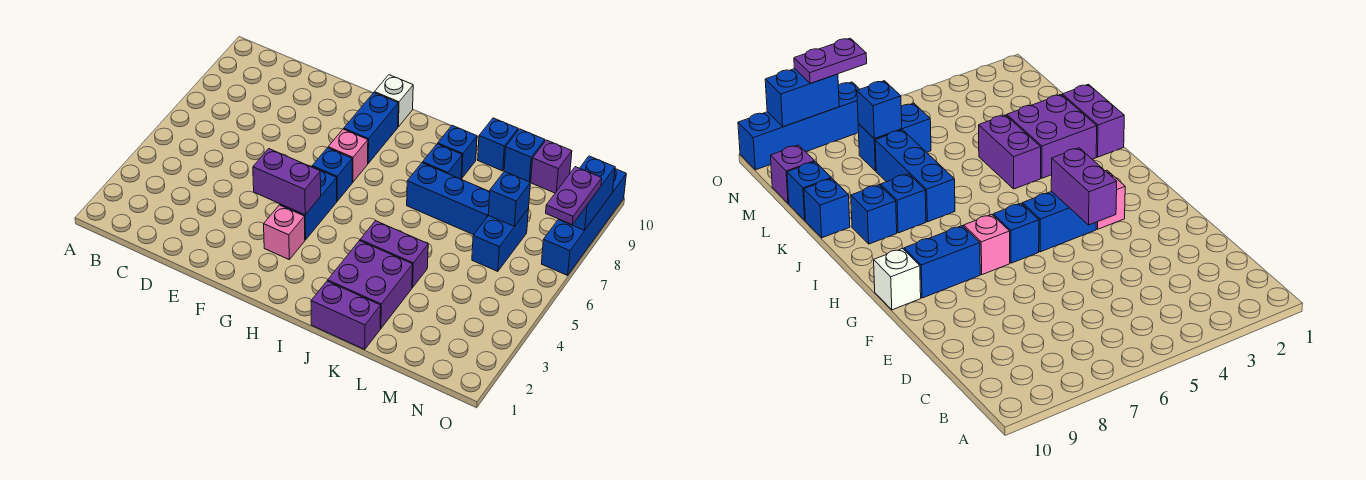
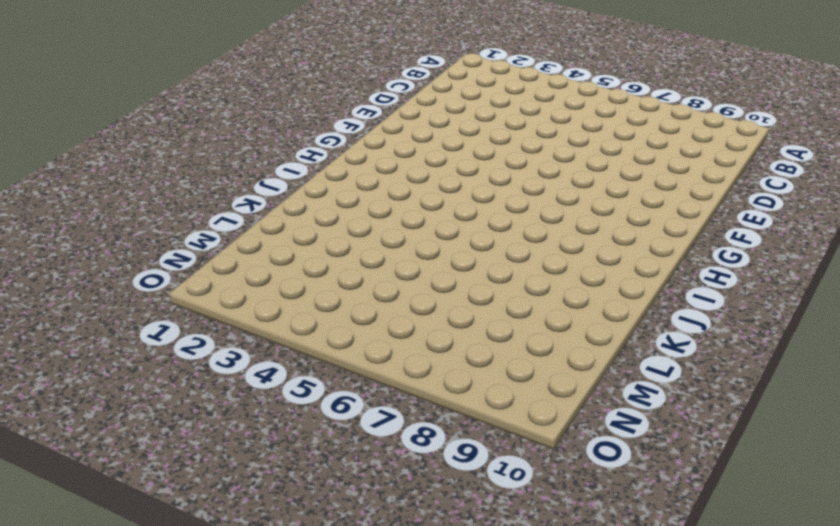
none -> pink brick G3 level 1
none -> blue brick G4:G5 level 1
none -> blue brick G6 level 1

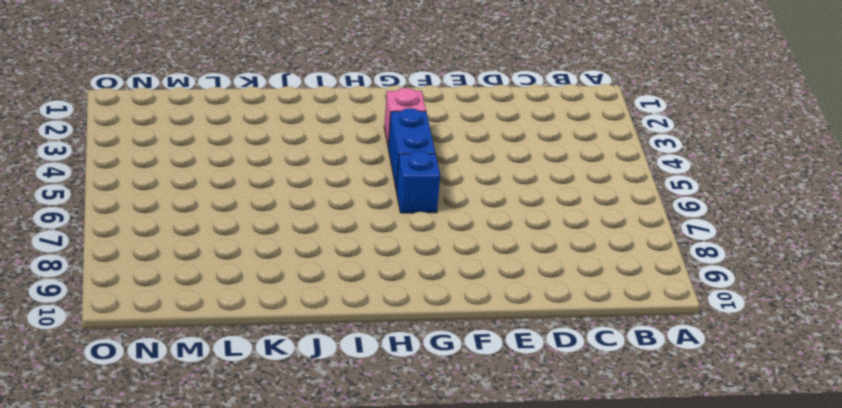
none -> pink brick G7 level 1
none -> blue brick G8:G9 level 1
none -> white brick G10 level 1

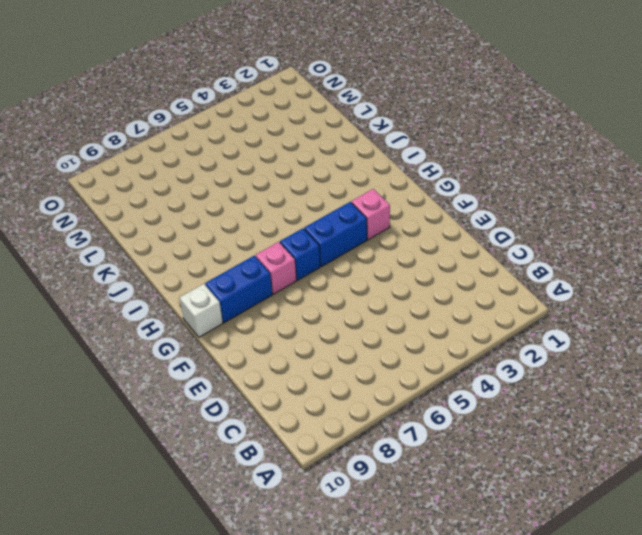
none -> purple brick J1:K1 level 1
none -> purple brick J2:K3 level 1
none -> purple brick J4:K4 level 1

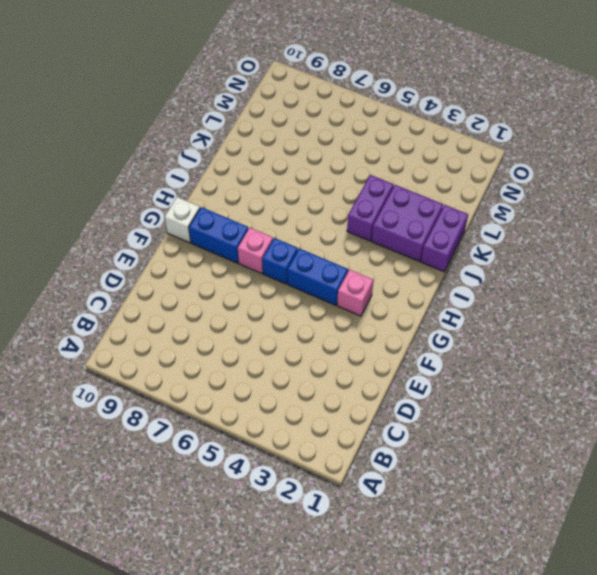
none -> blue brick J7:L7 level 1
none -> blue brick J8 level 1
none -> blue brick J9 level 1

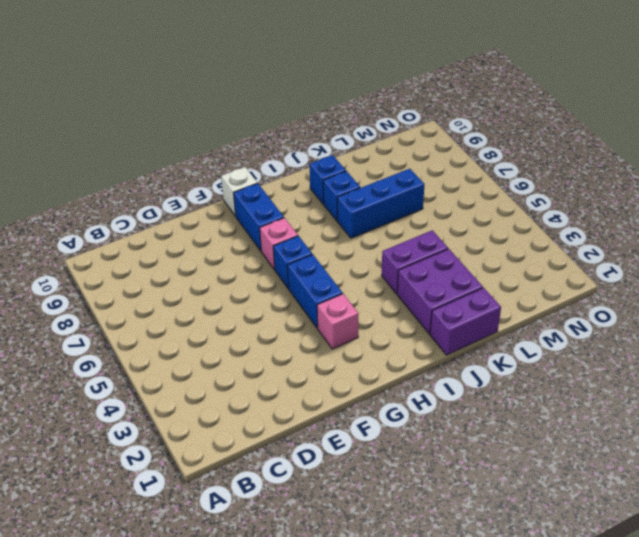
none -> blue brick K10 level 1
none -> blue brick L10 level 1
none -> blue brick M6:M7 level 1

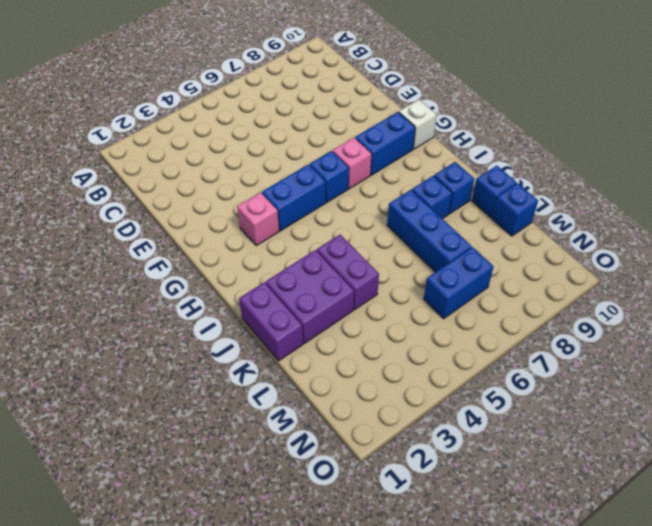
none -> purple brick M10 level 1
none -> blue brick O7:O10 level 1
none -> purple brick F4:G4 level 2

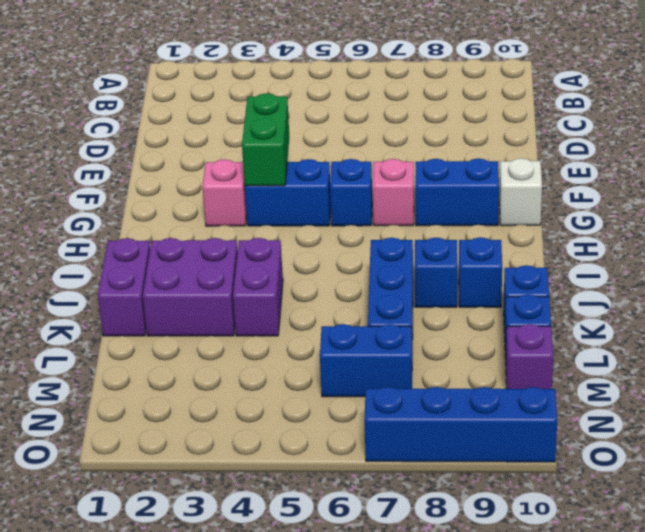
green brick F4:G4 level 2 -> purple brick F4:G4 level 2
none -> blue brick M7 level 2
none -> blue brick O8:O9 level 2
none -> purple plate O7:O8 level 3

